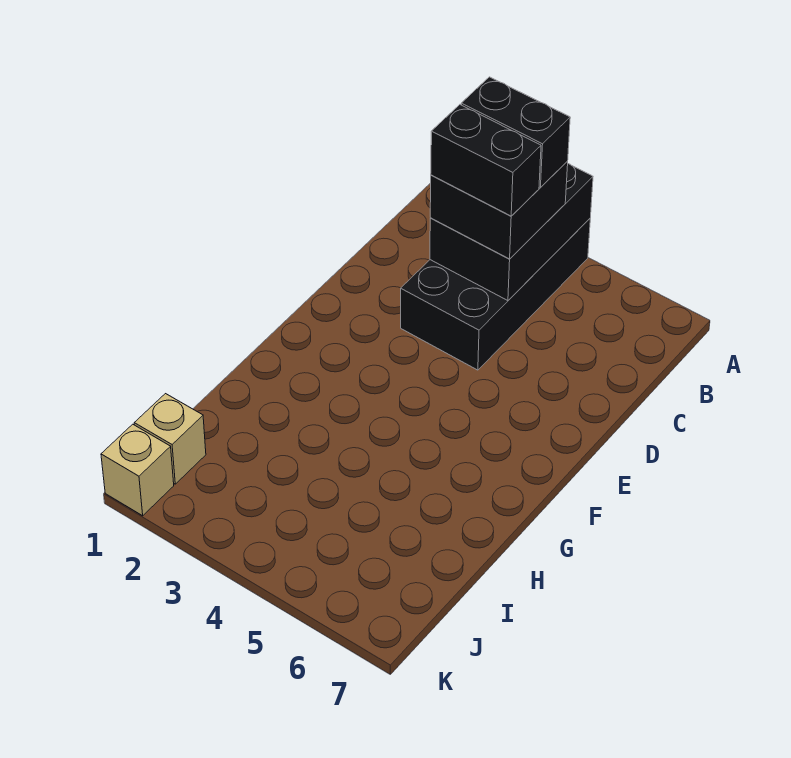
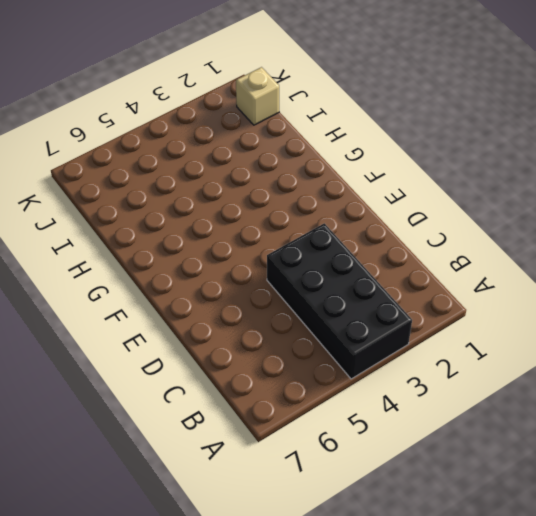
none -> tan brick K1 level 1
none -> black brick A3:C4 level 2

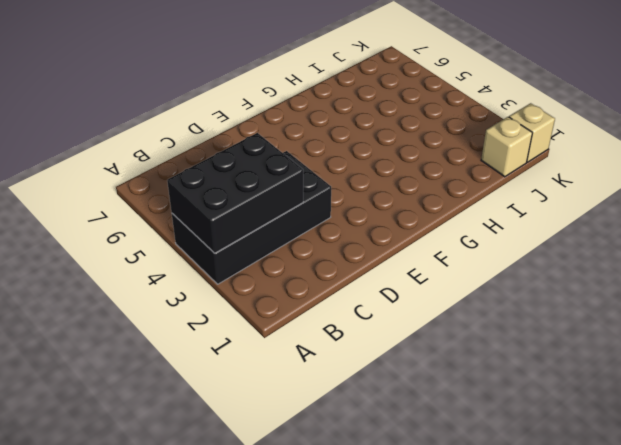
none -> black brick B3:C4 level 3
none -> black brick B3:B4 level 4

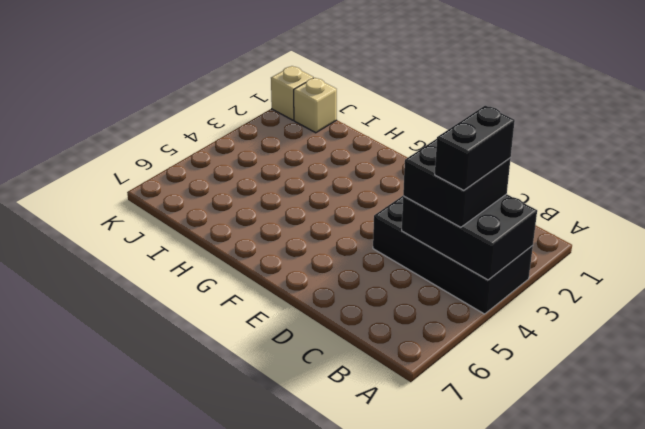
none -> black brick C3:C4 level 4

